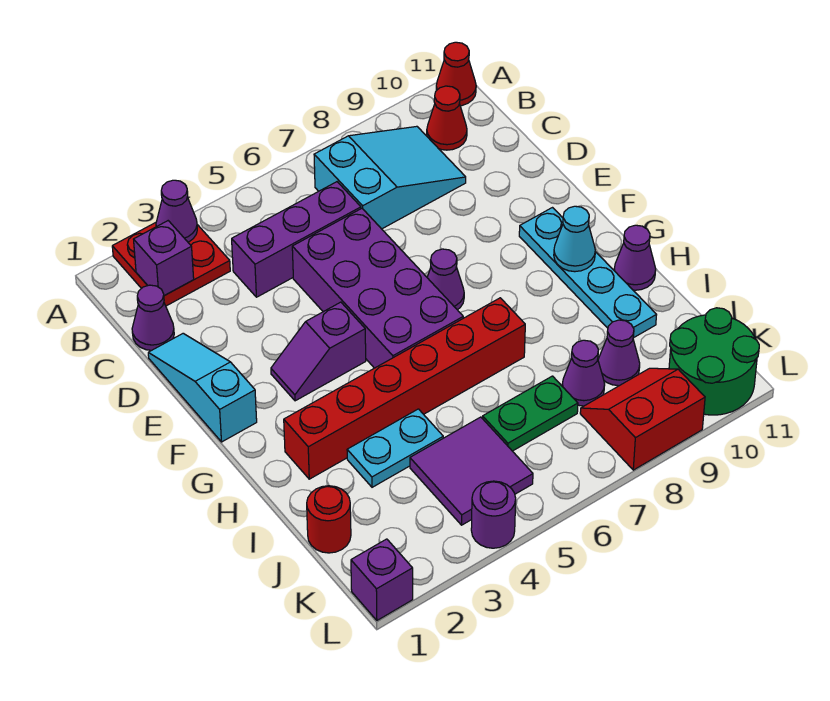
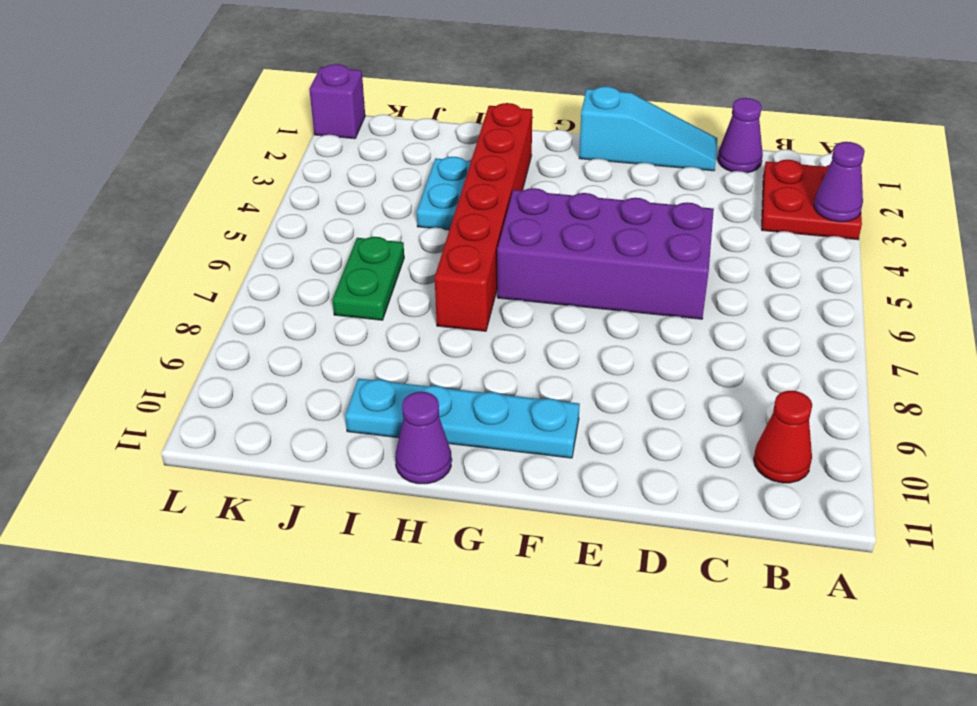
none -> red cone A11 level 1
none -> cyan slope B7:C9 level 1 top 7
none -> purple brick C4:C6 level 1

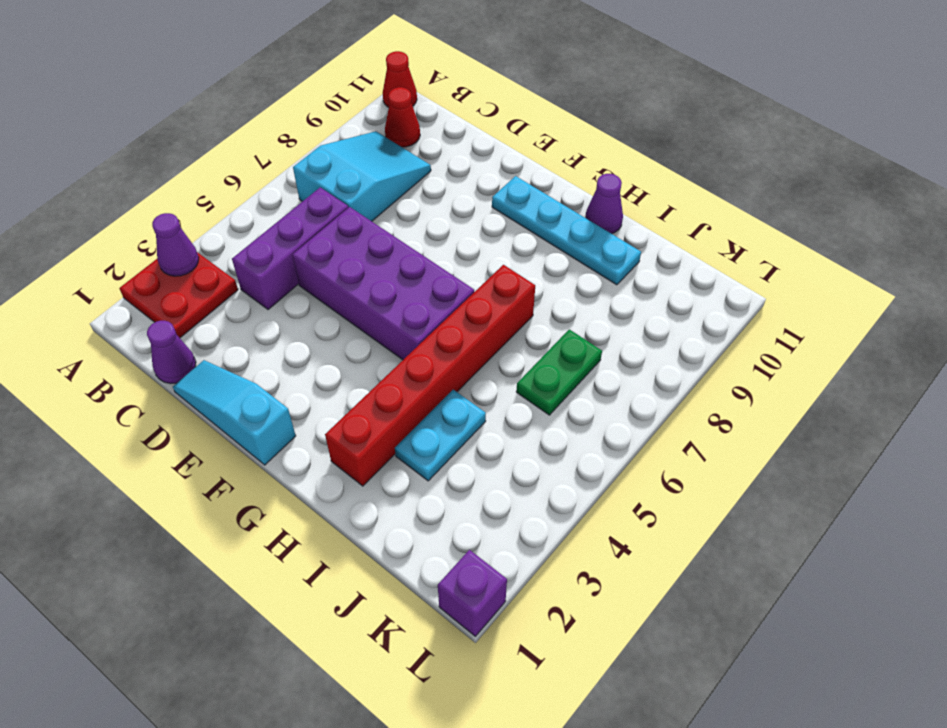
none -> purple slope F3:F4 level 1 top 4
none -> purple cone F7 level 1
none -> red round brick J1 level 1

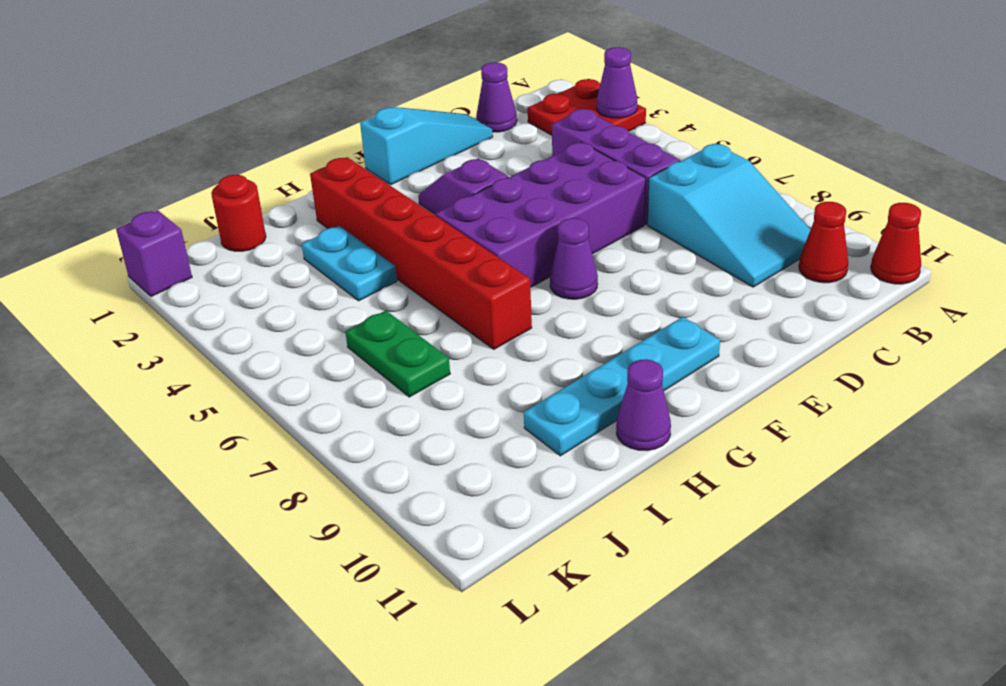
none -> purple tile J4:K5 level 1
none -> purple cone J8 level 1
none -> purple cone J9 level 1

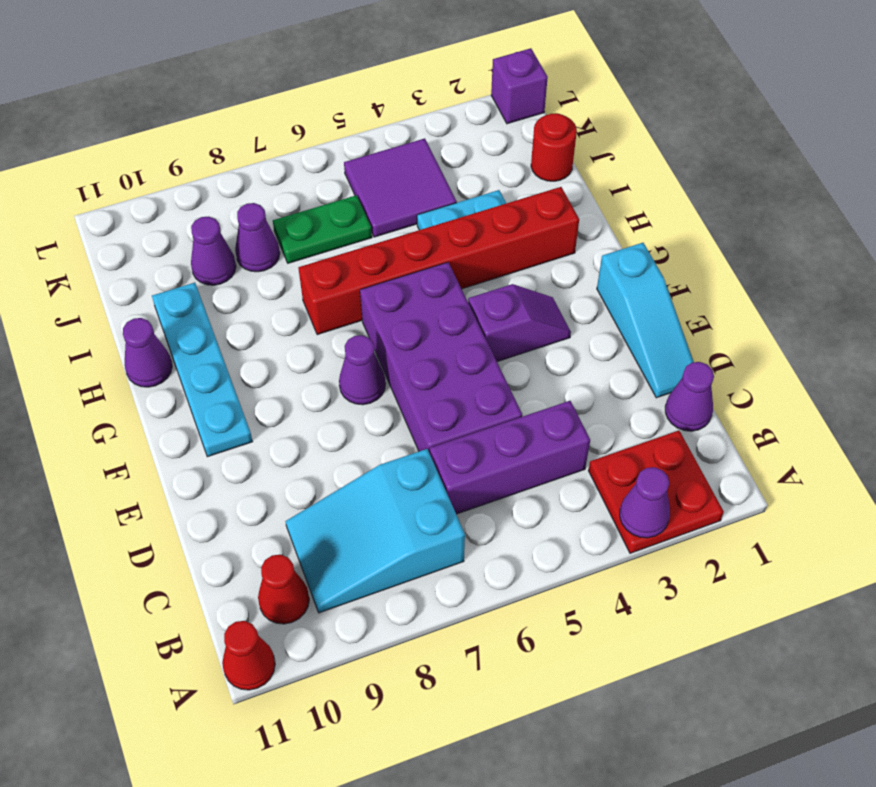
none -> red slope K8:L9 level 1 top L
none -> green round brick K10:L11 level 1
none -> purple round brick L4 level 1

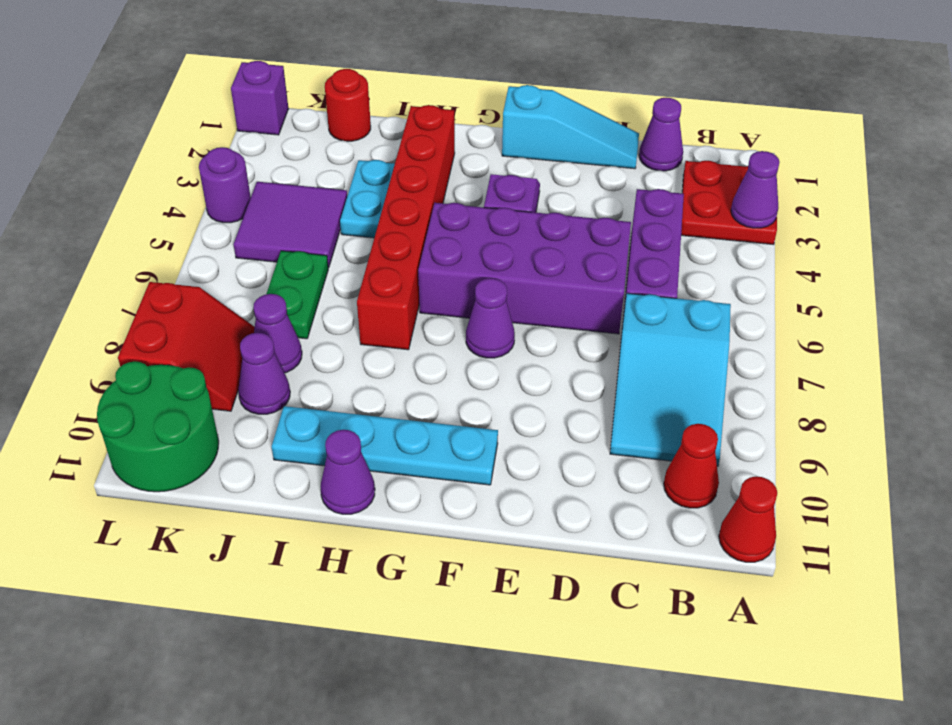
none -> purple brick B2 level 2
none -> cyan cone G10 level 2

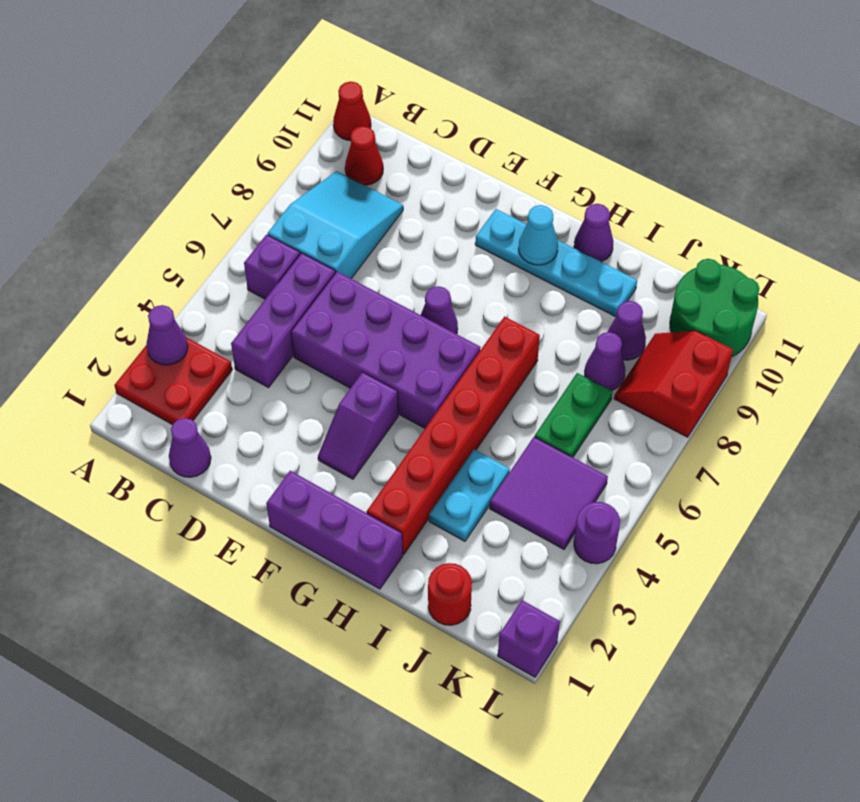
purple brick B6 level 1 -> purple brick B2 level 2
purple brick F1:H1 level 1 -> cyan slope D1:F1 level 1 top F

